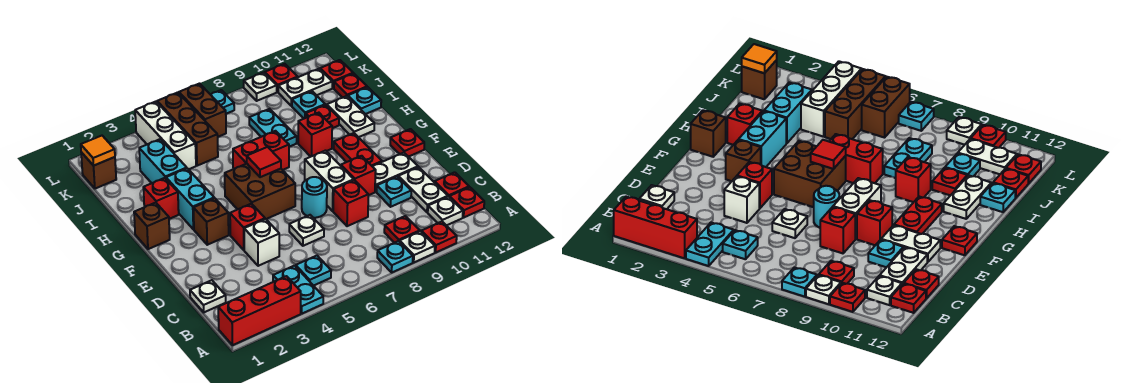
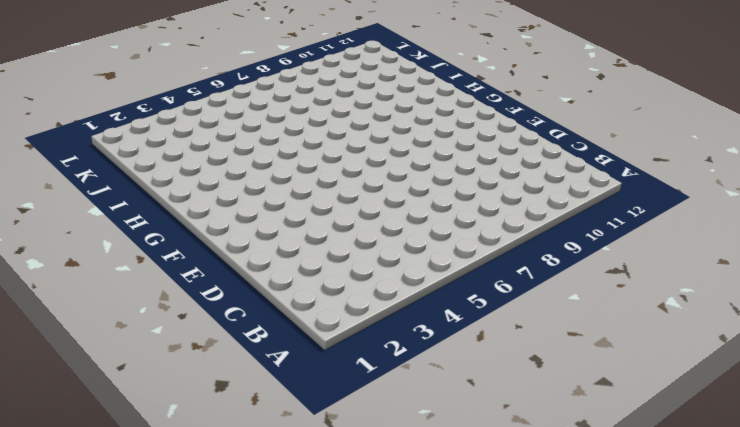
none -> red brick A1:A3 level 1
none -> cyan plate A4:B4 level 1
none -> cyan plate A8 level 1
none -> white plate A9 level 1

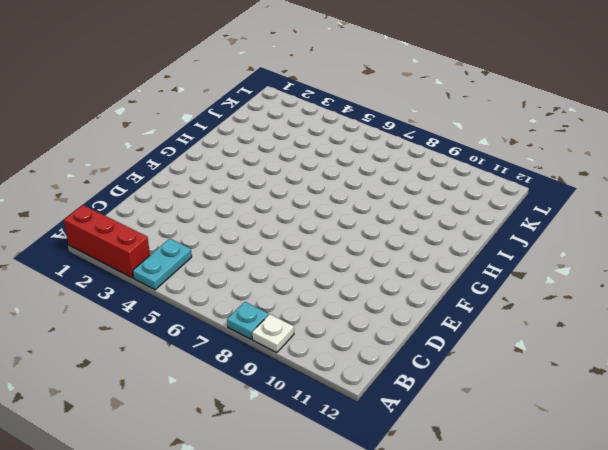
none -> red plate A10 level 1
none -> cyan plate B5 level 1
none -> red plate B9 level 1
none -> white plate B11 level 1

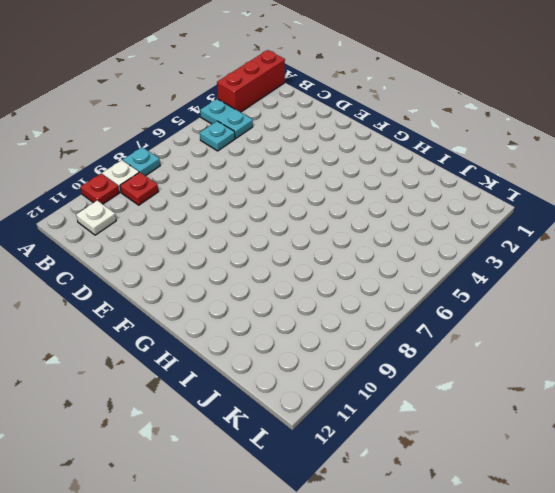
none -> red plate B12 level 1
none -> white plate C1 level 1
none -> white plate C11:D11 level 1
none -> red plate C12 level 1

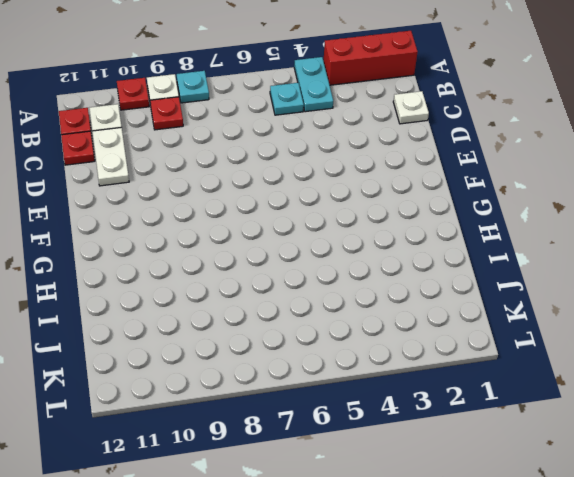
none -> white brick D4 level 1
none -> white plate D6 level 1
none -> red brick D8 level 1
none -> cyan plate D10 level 1

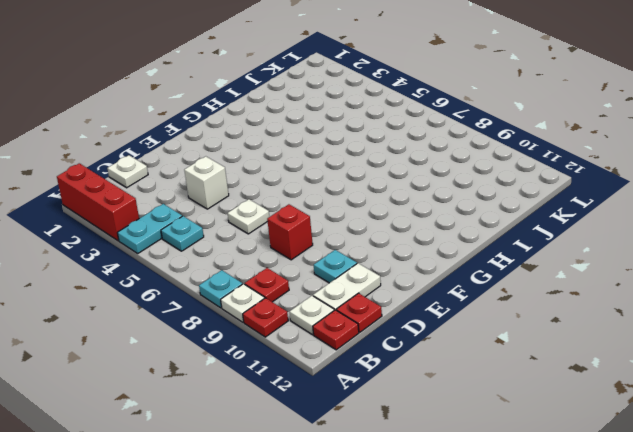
none -> red brick E4 level 1
none -> cyan round brick E7 level 1
none -> white brick E8:F8 level 1
none -> red brick E9 level 1

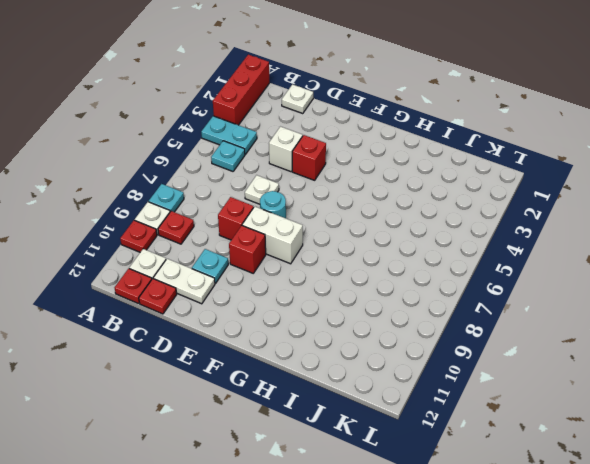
none -> white plate E10:E11 level 1
none -> brown brick F3 level 1
none -> brown brick F5:G6 level 1
none -> red plate F10:G10 level 1

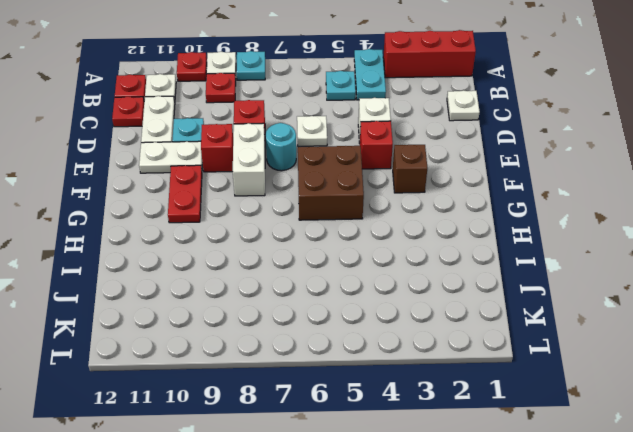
none -> red plate F12 level 1
none -> brown brick G1 level 1
none -> cyan brick G3:H3 level 1
none -> red brick H2 level 1

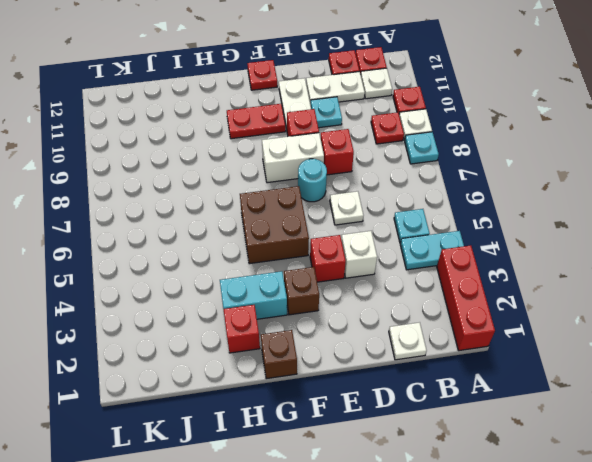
none -> red brick H6:H7 level 1
none -> red brick H9 level 1
none -> white plate H11:I11 level 1
none -> cyan brick I3:J3 level 1

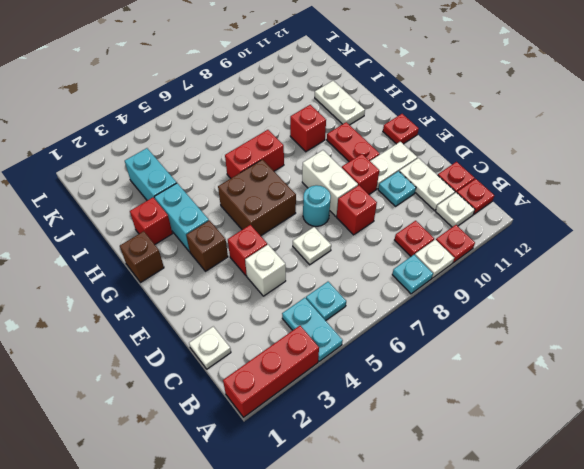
none -> cyan plate I8:J8 level 1
none -> red plate I10 level 1
none -> cyan plate I12 level 1
none -> white brick J4:L4 level 1

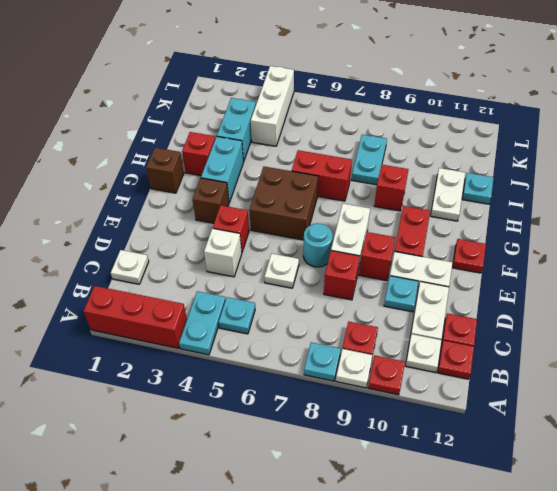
none -> red plate I10 level 1
none -> brown brick J5:L5 level 1
none -> cyan plate J10 level 1
none -> red plate J12 level 1

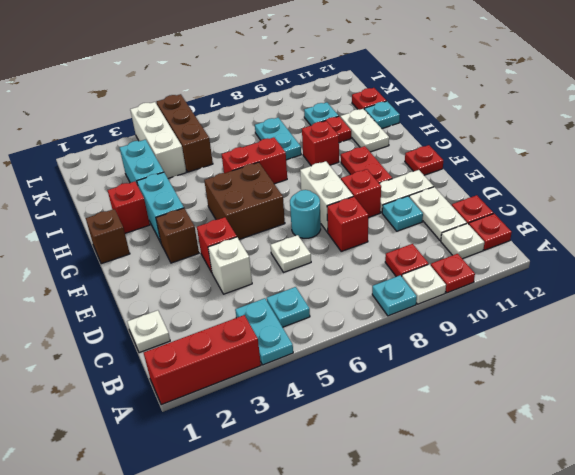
none -> brown brick K1 level 1
none -> brown brick K6:L6 level 1
none -> white plate K10:K11 level 1
none -> red plate K12 level 1

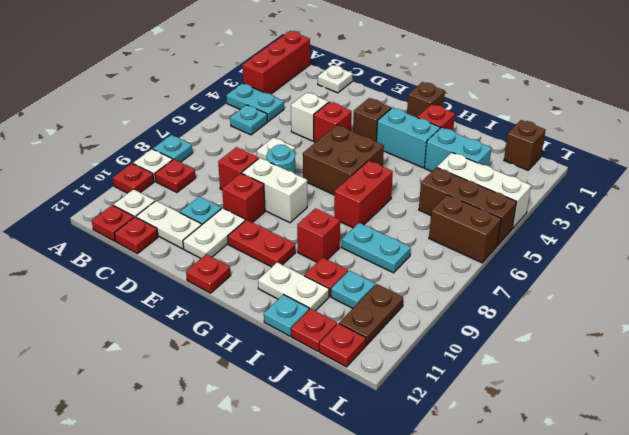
brown plate K10:K11 level 1 -> white plate K10:K11 level 1
none -> cyan plate L7 level 1
none -> white plate L9 level 1
none -> red plate L10 level 1
none -> red tile G6 level 2

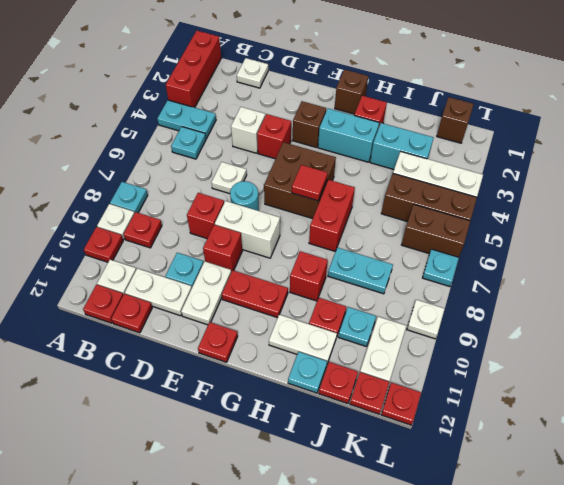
red plate L12 level 1 -> red plate L10 level 1
none -> orange tile K1 level 2

